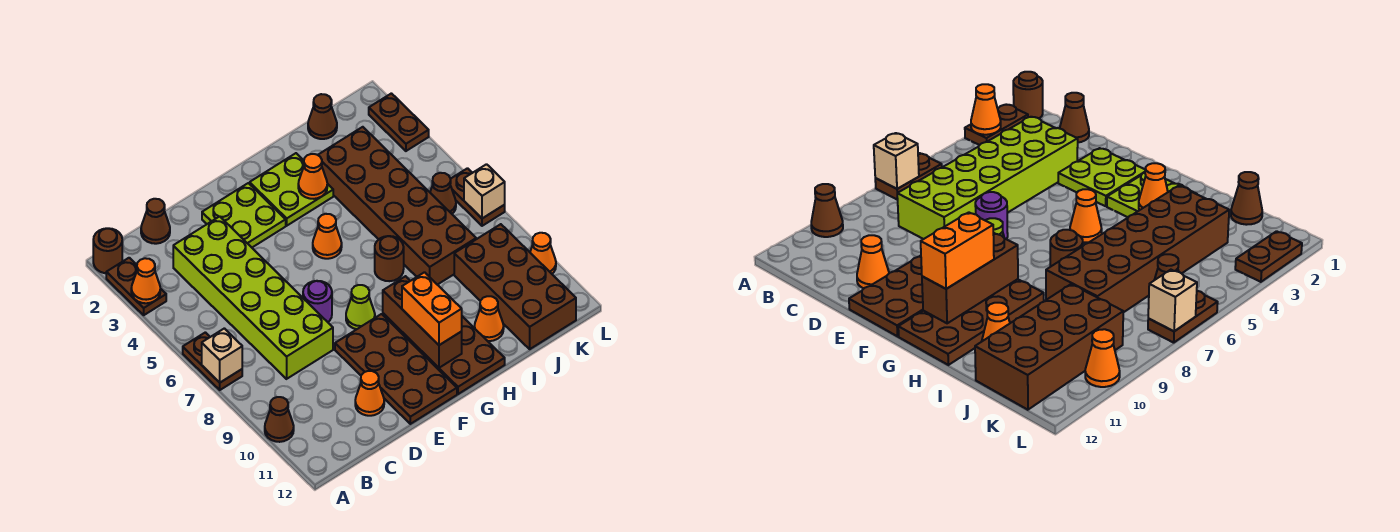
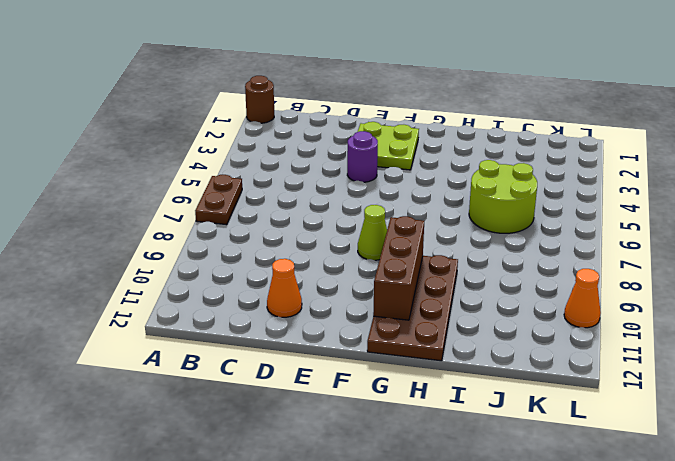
purple round brick E4 level 1 -> purple round brick E7 level 1
lime round brick I5:J6 level 1 -> brown brick I3:J8 level 1
none -> brown plate A2:A3 level 1
none -> brown cone A10 level 1
none -> brown cone C1 level 1

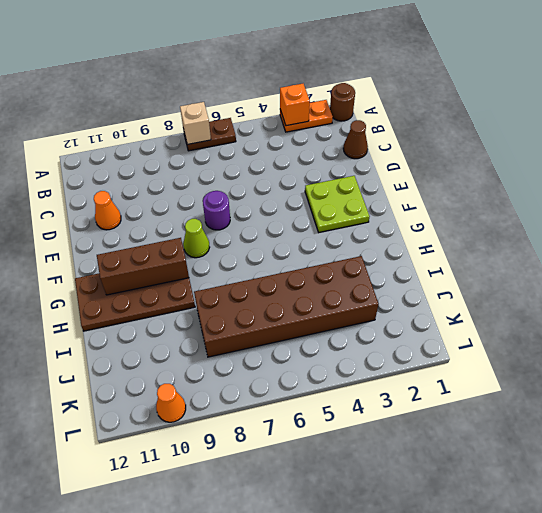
orange plate A2:A3 level 1 -> brown plate A2:A3 level 1
orange brick A3 level 2 -> orange cone A3 level 2
none -> brown cone A10 level 1
none -> lime brick C3:D8 level 1
none -> brown plate E9:F12 level 1

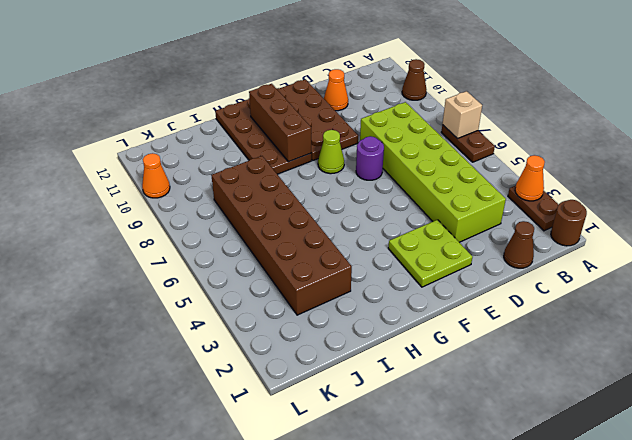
none -> lime plate G2:H3 level 1
none -> orange cone G5 level 1
none -> brown round brick H7 level 1

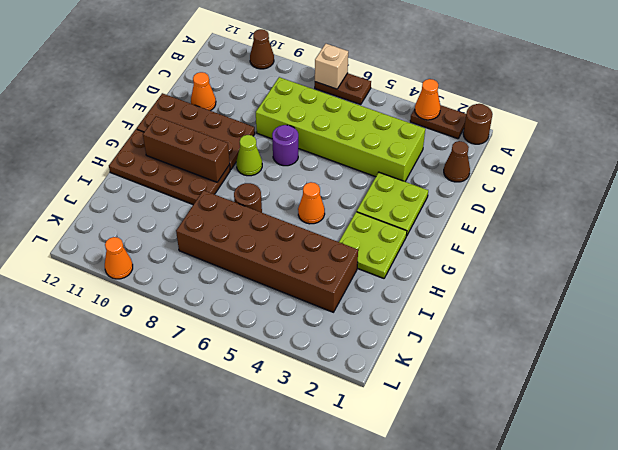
none -> orange cone I11 level 1
none -> brown cone J1 level 1
none -> brown brick J9:K12 level 1

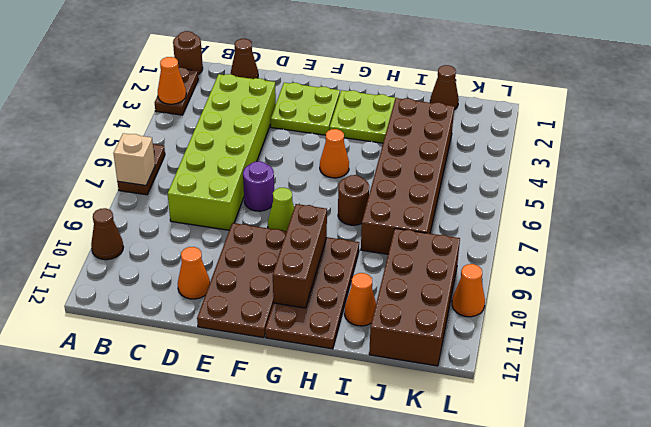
none -> brown cone K6 level 1
none -> brown plate L2:L3 level 1
none -> brown plate L6:L7 level 1

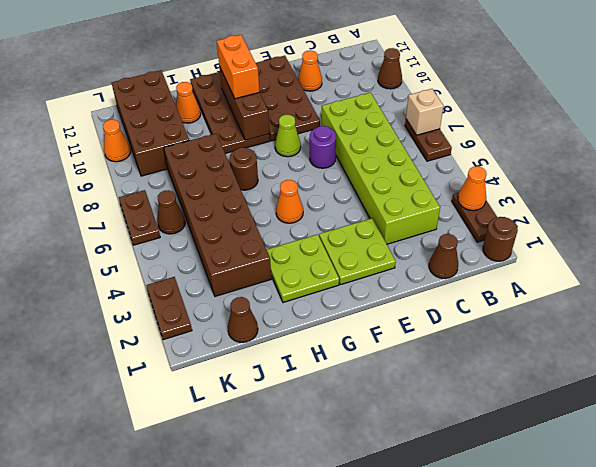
none -> orange cone H3 level 2
none -> tan brick L7 level 2

